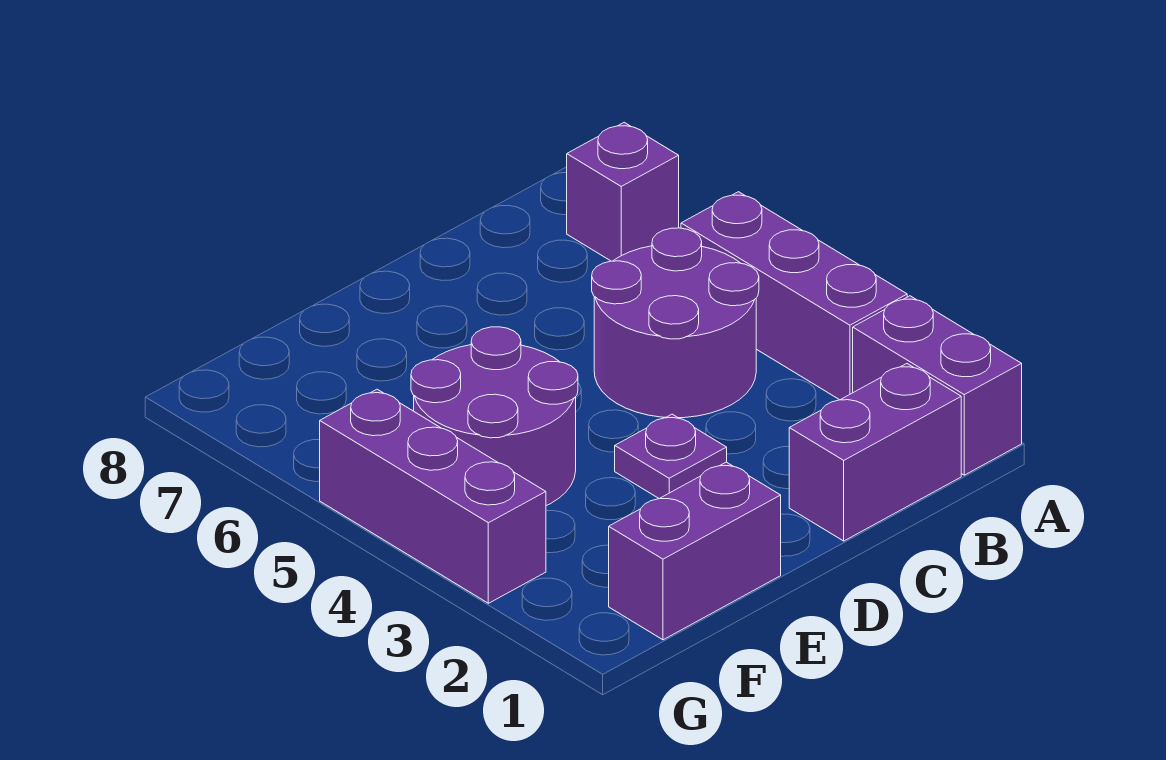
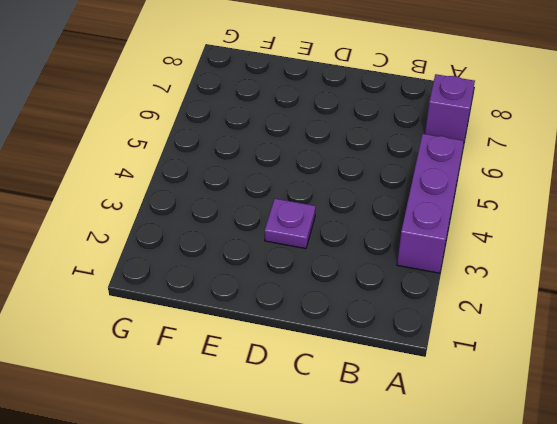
none -> purple brick A1:A2 level 1
none -> purple brick B1:C1 level 1

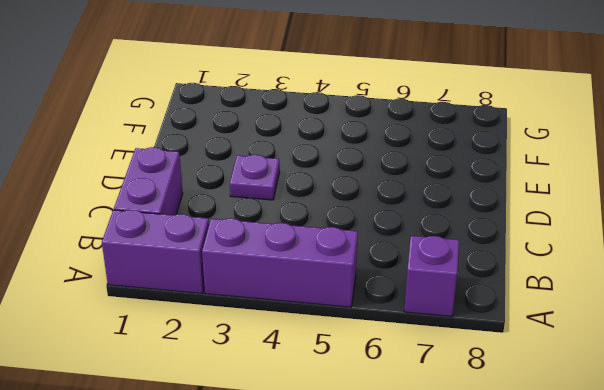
none -> purple round brick B4:C5 level 1
none -> purple brick E1:F1 level 1

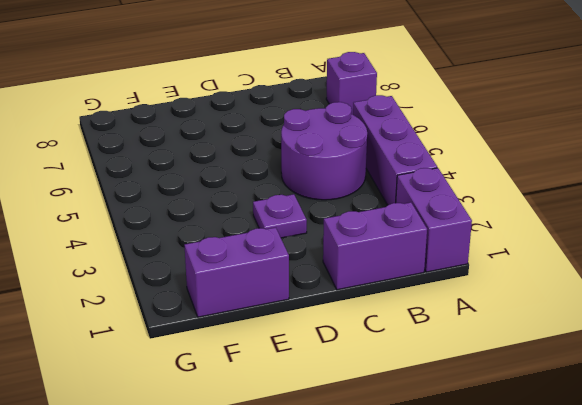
none -> purple round brick E4:F5 level 1
none -> purple brick G3:G5 level 1

